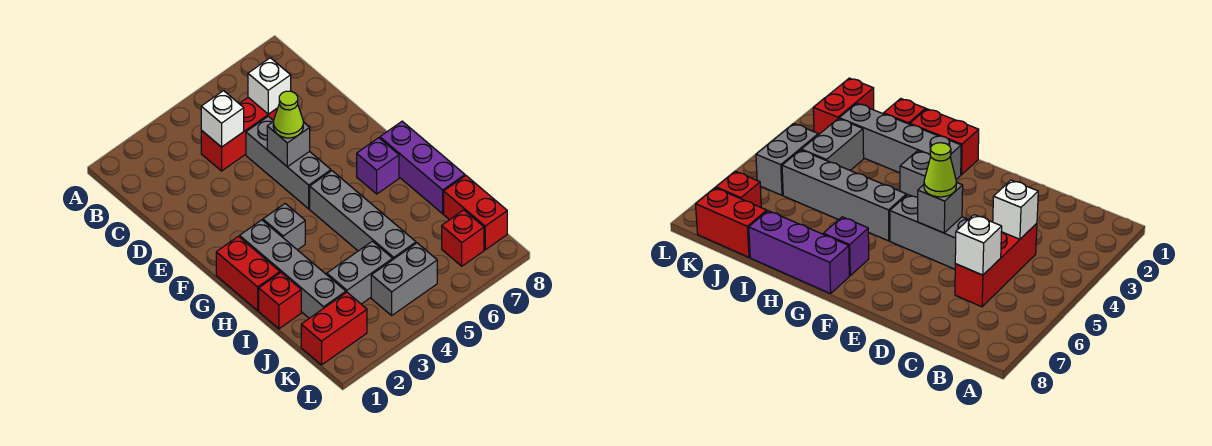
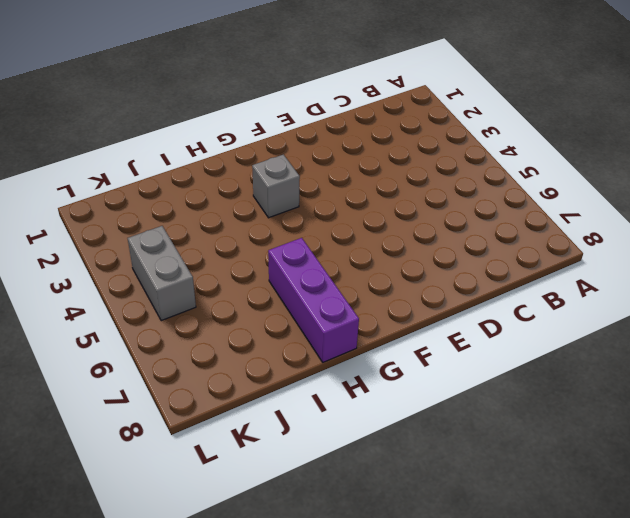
purple brick H6:H8 level 1 -> purple brick G8:I8 level 1
none -> red brick C4:C6 level 1
none -> grey brick D5:F5 level 1
none -> red brick G1:H1 level 1

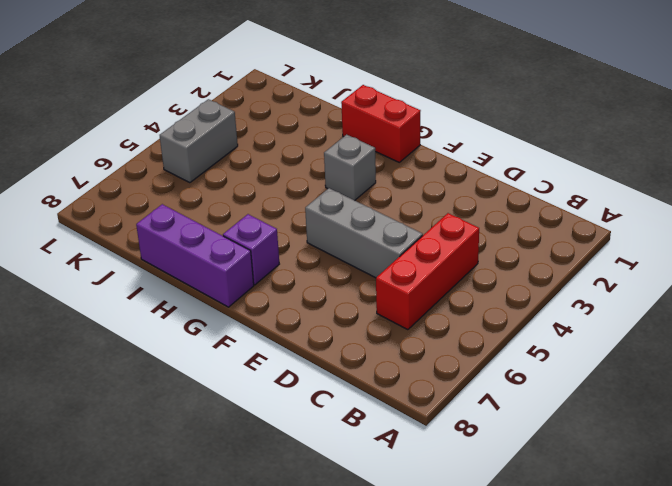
none -> grey brick G2:J2 level 1
none -> grey brick G5:J5 level 1
none -> red brick I1 level 1

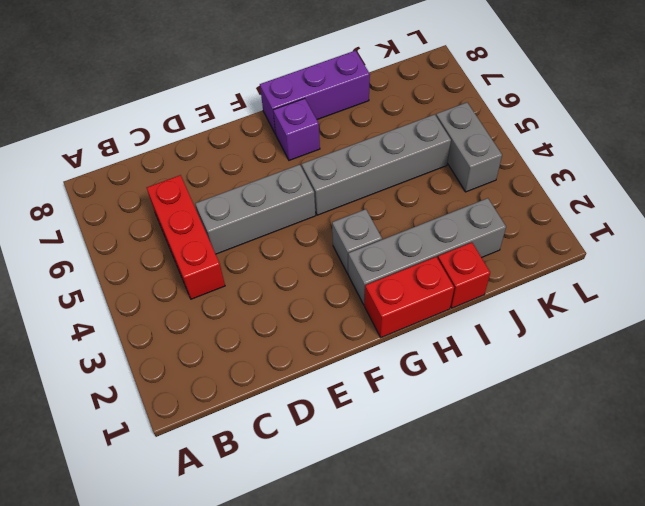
none -> grey brick J3:J4 level 1
none -> red brick J8:K8 level 1
none -> red brick K1:K2 level 1

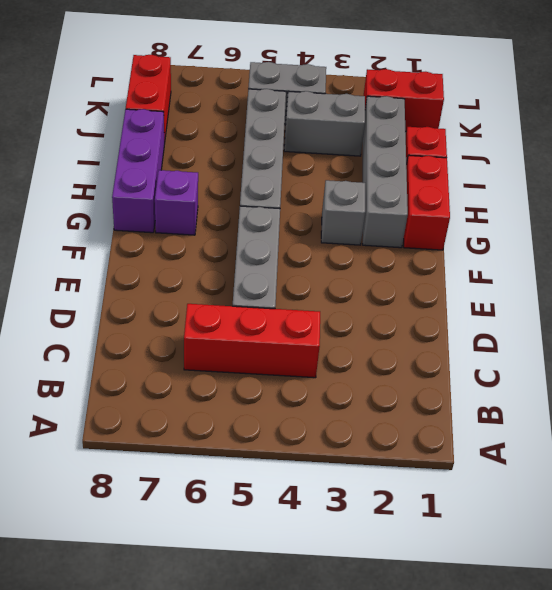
none -> red brick K7 level 1
none -> white brick C4 level 2
none -> white brick C6 level 2

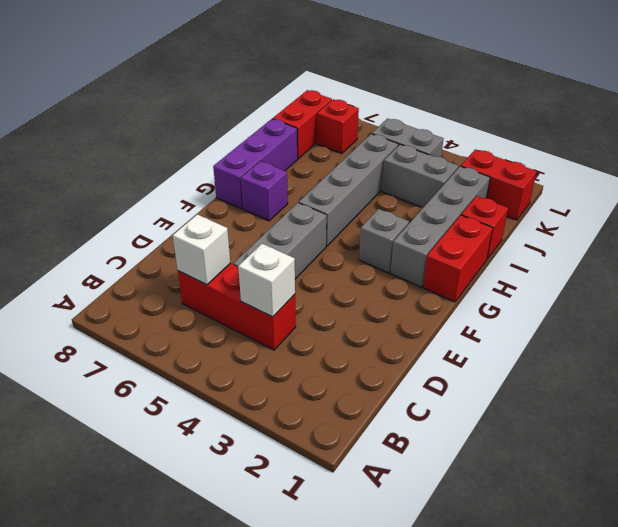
none -> grey brick E5 level 2
none -> lime cone E5 level 3

